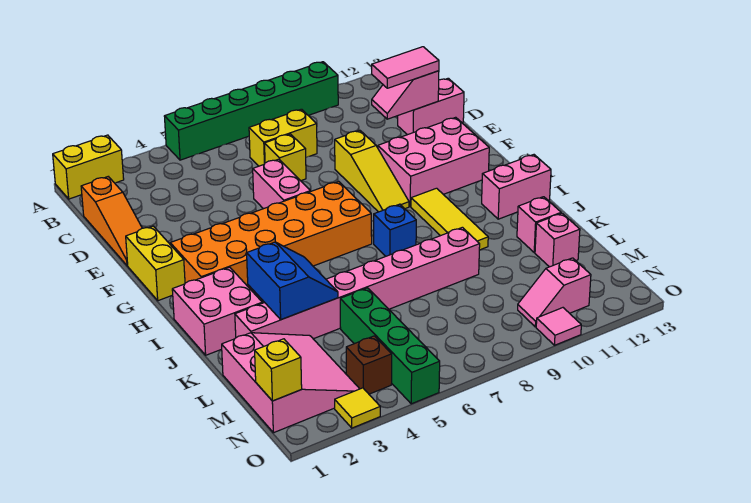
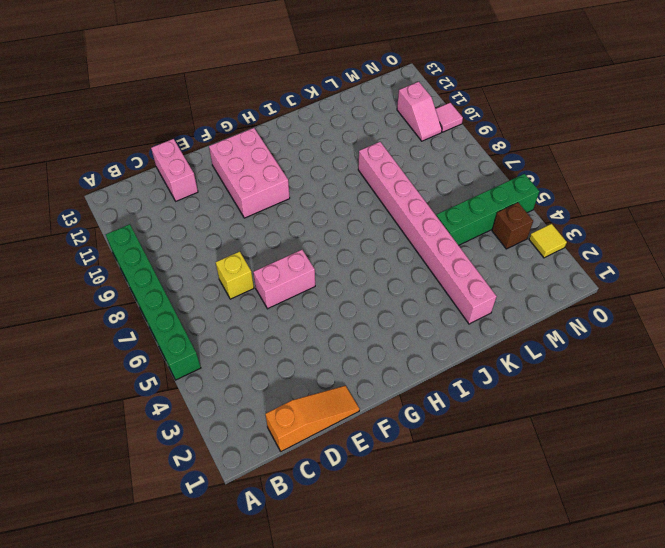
none -> yellow brick A1:A2 level 1
none -> yellow brick C7:C8 level 1
none -> yellow slope E9:G9 level 1 top E

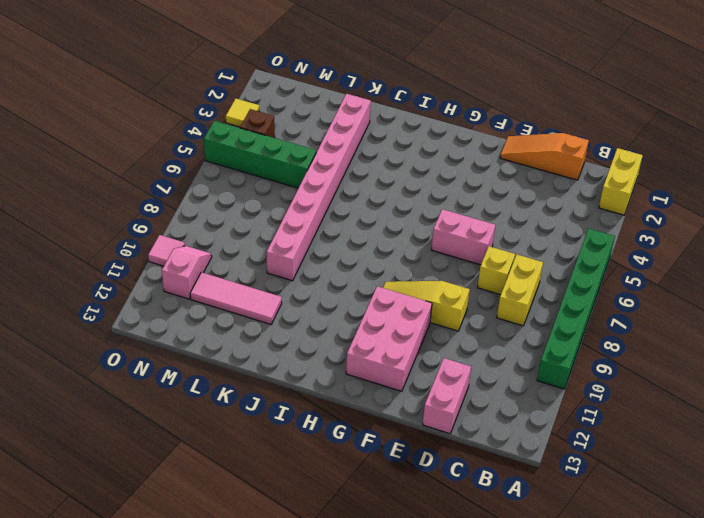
pink tile K11:M11 level 1 -> none
none -> yellow brick F1:G1 level 1
none -> orange brick G2:H7 level 1
none -> yellow tile H10:J10 level 1

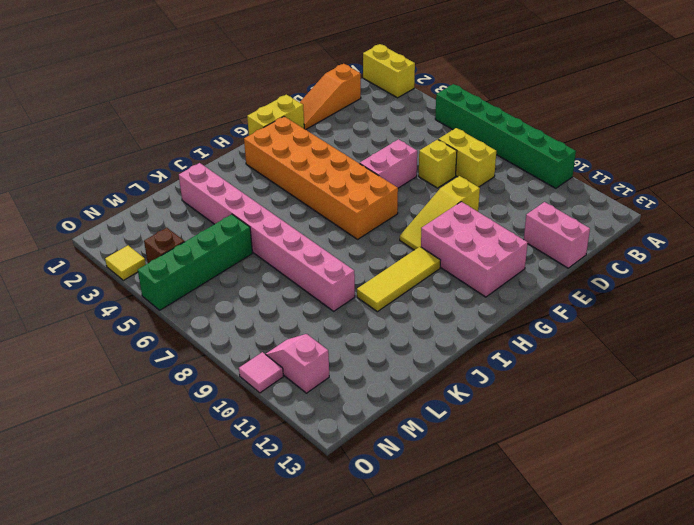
none -> pink brick I1:J2 level 1
none -> blue brick I8 level 1
none -> pink brick I12:I13 level 1

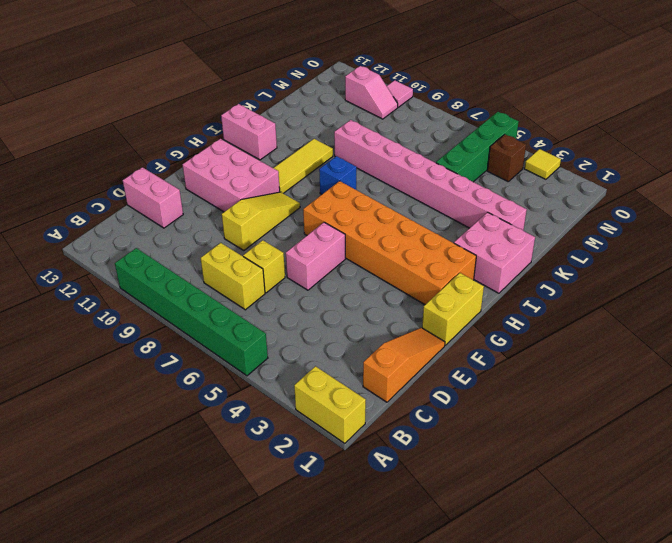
none -> pink brick K12 level 1
none -> pink slope L1:N3 level 1 top 1
none -> pink brick L12 level 1

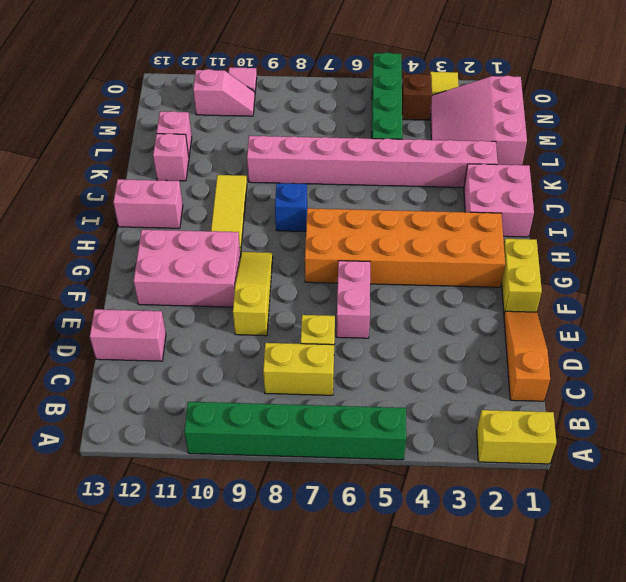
none -> pink slope D11:D12 level 2 top 12
none -> blue slope J3:K4 level 2 top 3
none -> yellow brick N1 level 2

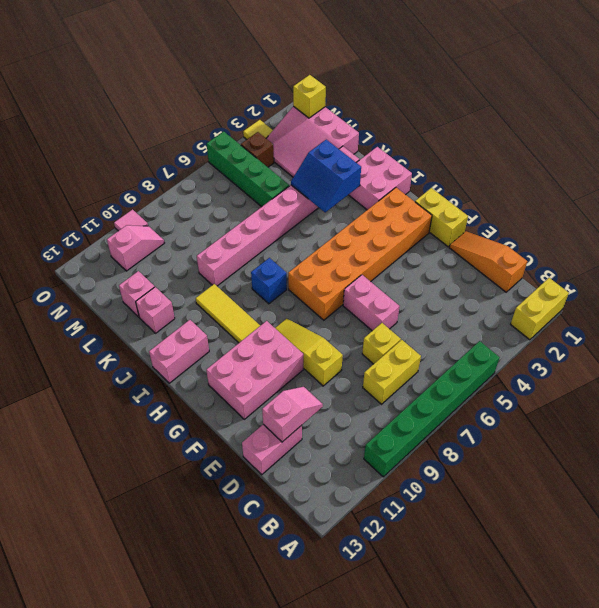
none -> pink tile D11:D12 level 3

